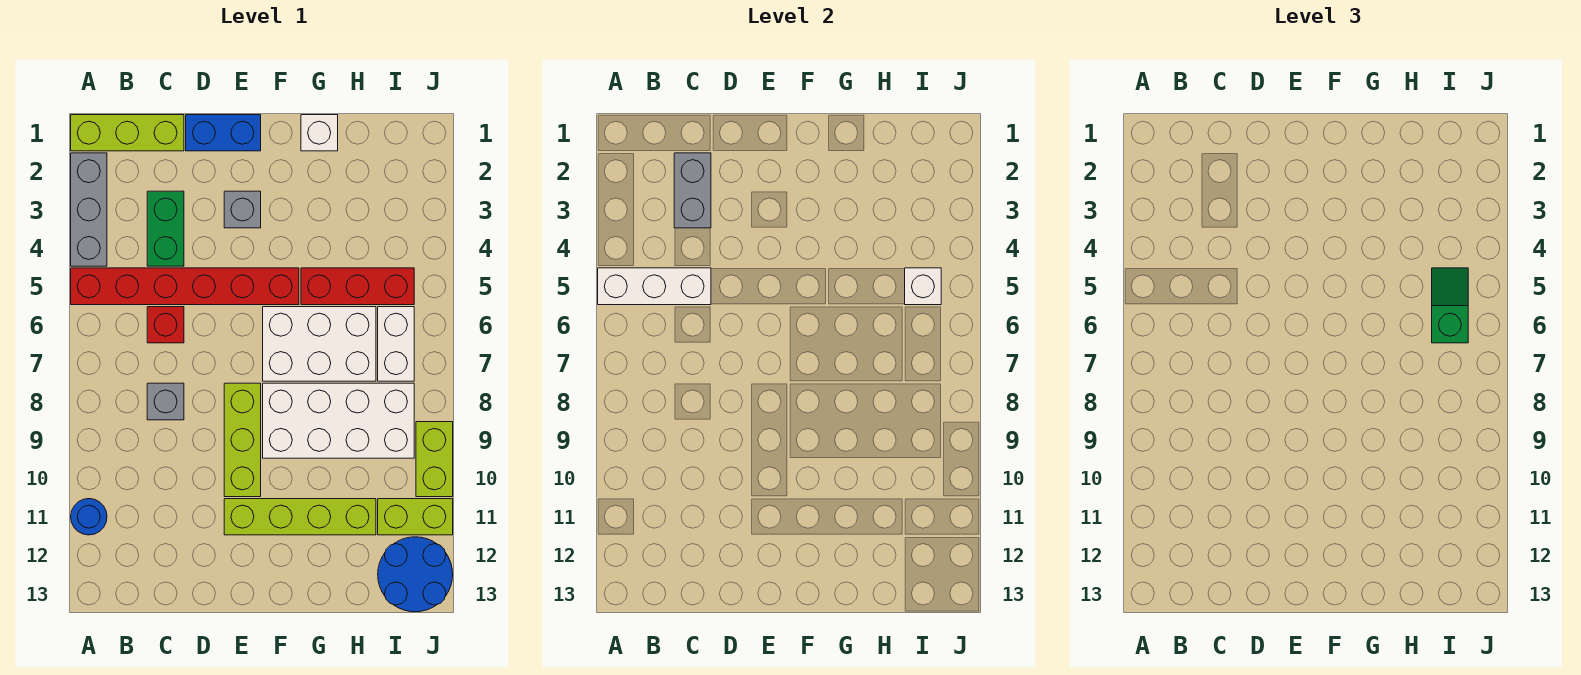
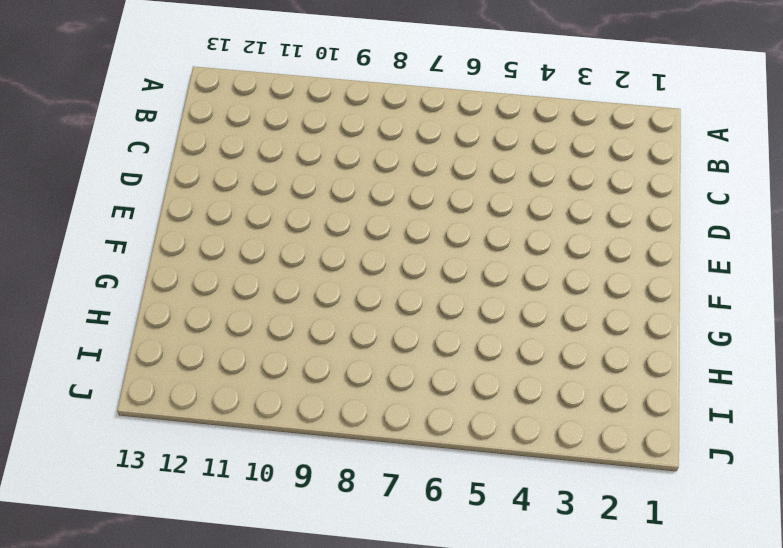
none -> lime brick A1:C1 level 1
none -> grey brick A2:A4 level 1
none -> red brick A5:F5 level 1

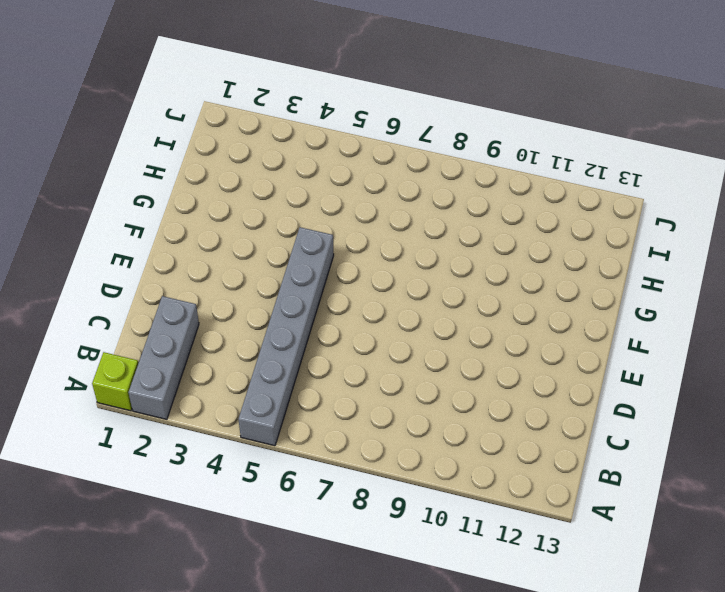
lime brick A1 level 1 -> lime brick A1:C1 level 1
grey brick A2:C2 level 1 -> grey brick A2:A4 level 1
grey brick A5:F5 level 1 -> red brick A5:F5 level 1
none -> blue round brick A11 level 1
none -> green brick C3:C4 level 1
none -> red brick C6 level 1

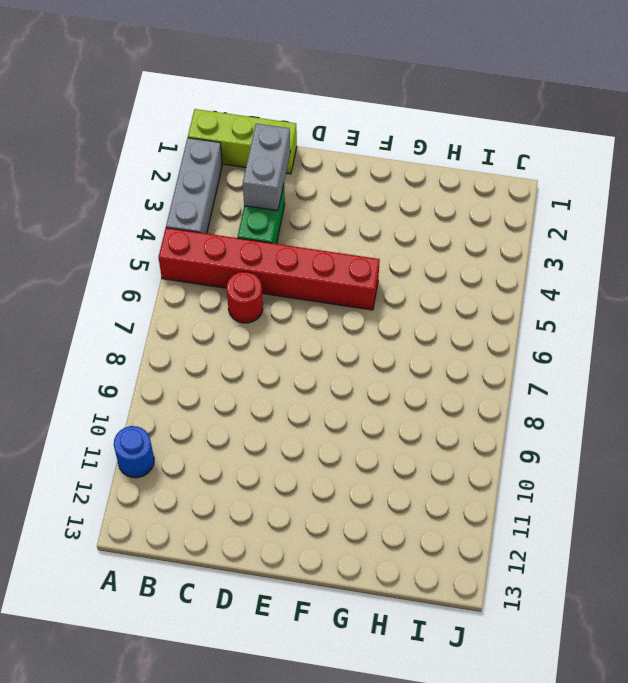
red round brick C6 level 1 -> red brick C6 level 1
none -> grey brick C8 level 1
none -> blue brick D1:E1 level 1
none -> grey brick E3 level 1

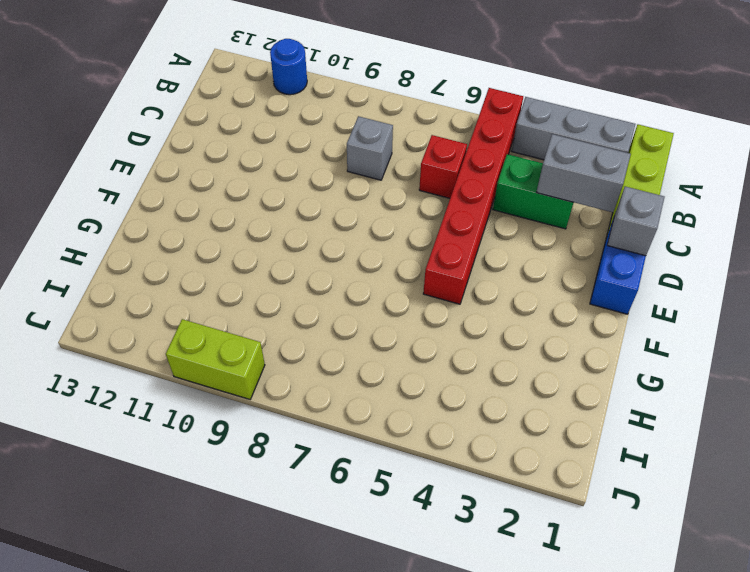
grey brick D1 level 2 -> grey brick E3 level 1
none -> lime brick E8:E10 level 1
none -> lime brick E11:H11 level 1
none -> white brick F6:H7 level 1

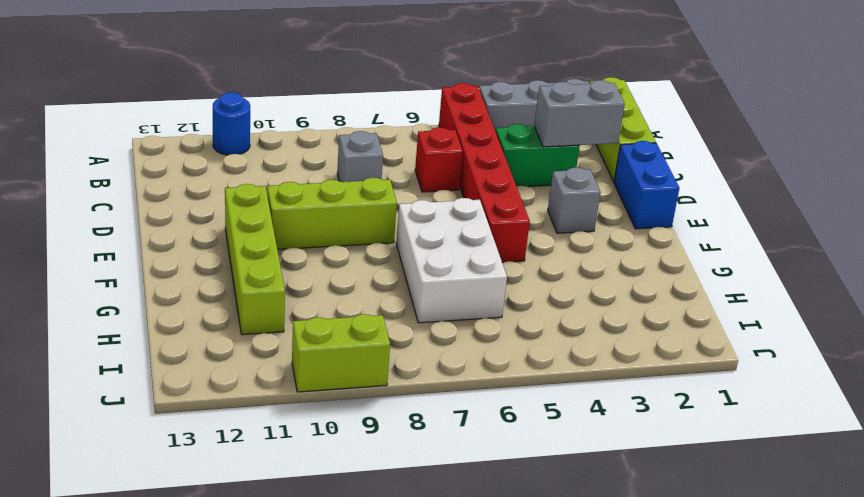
none -> white brick F8:I9 level 1
none -> white brick G1 level 1
none -> red brick G5:I5 level 1

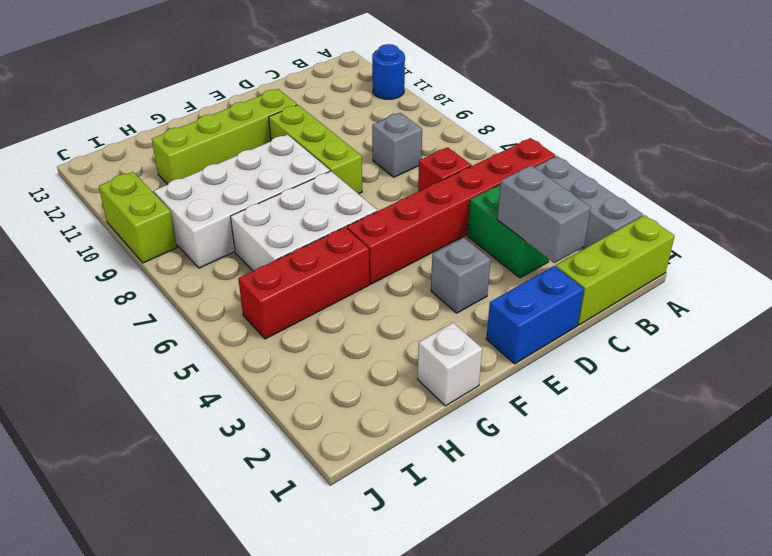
none -> white brick I6:I7 level 1
none -> lime brick I11:J11 level 1
none -> blue round brick I12:J13 level 1

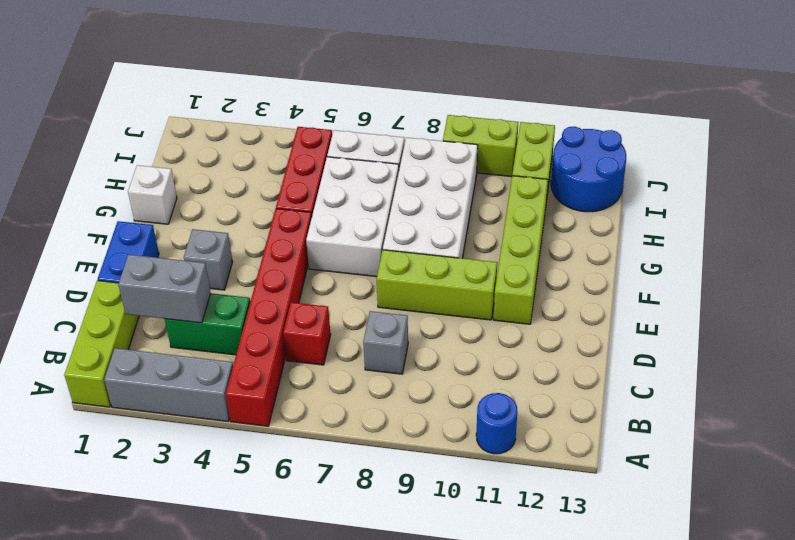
none -> white brick A5:C5 level 2
none -> white brick I5 level 2
none -> green slope I5:I6 level 3 top 6

